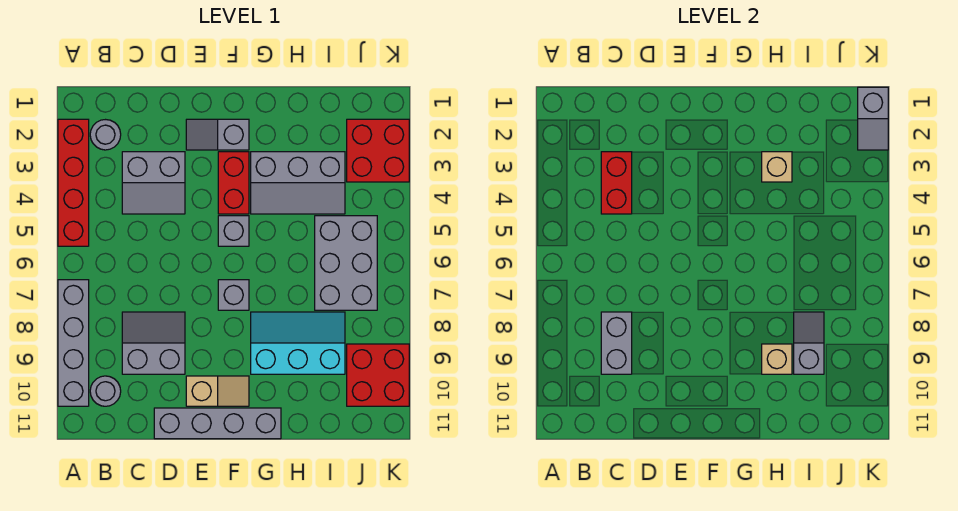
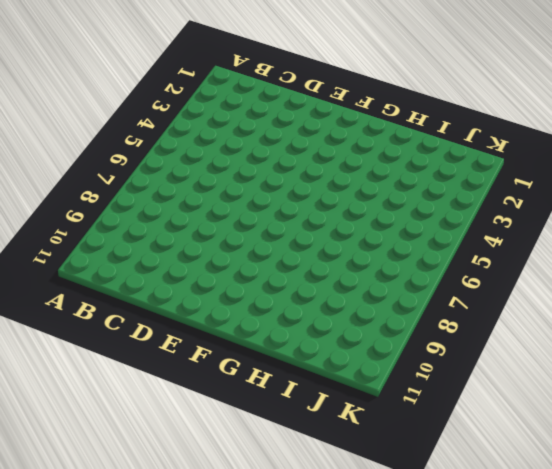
none -> red brick A2:A5 level 1
none -> grey brick A7:A10 level 1
none -> grey round brick B2 level 1

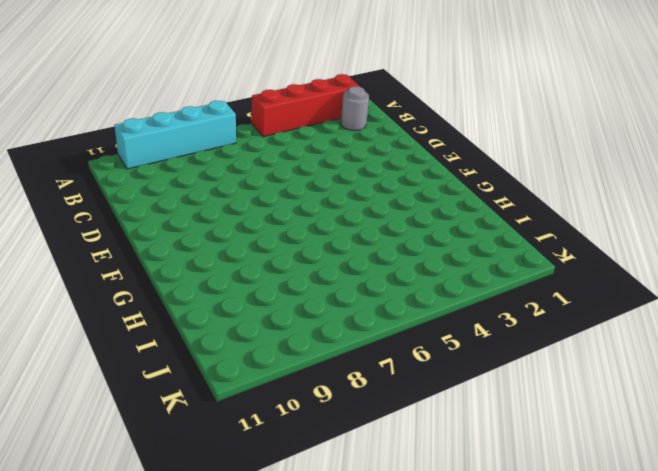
cyan brick A7:A10 level 1 -> grey brick A7:A10 level 1
none -> grey round brick B10 level 1
none -> grey slope C3:D4 level 1 top 3
none -> grey slope C8:D9 level 1 top 9

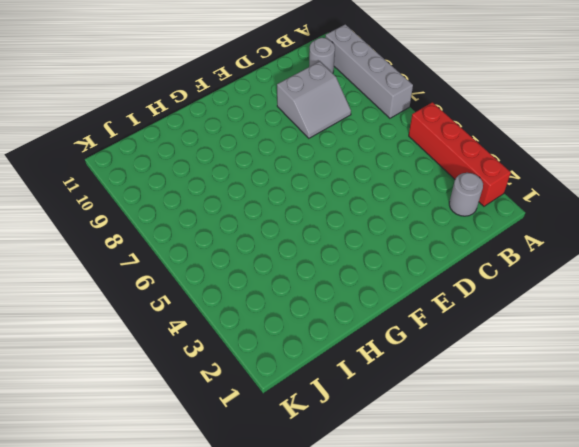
none -> grey slope C3:D4 level 1 top 3
none -> grey brick D11:G11 level 1
none -> grey slope E2:F2 level 1 top F

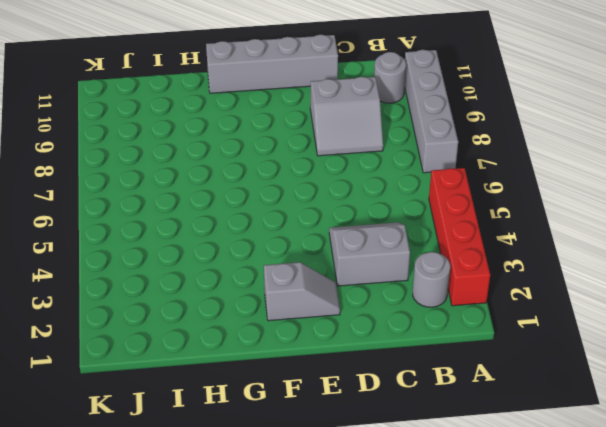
none -> tan slope E10:F10 level 1 top E
none -> red brick F3:F4 level 1
none -> grey brick F5 level 1

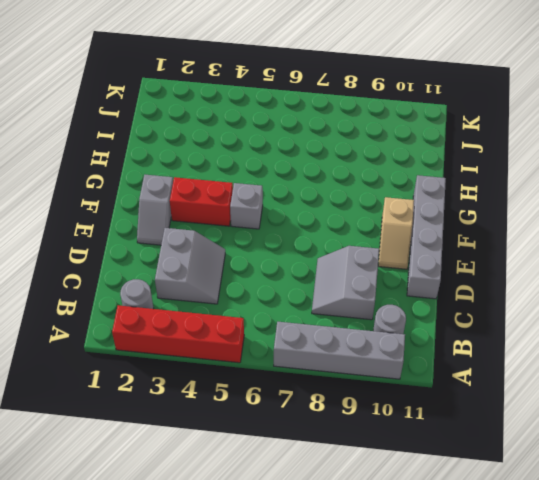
tan slope E10:F10 level 1 top F -> tan slope E10:F10 level 1 top E
none -> grey brick F7 level 1
none -> grey slope G3:I4 level 1 top 3
none -> cyan slope G8:I9 level 1 top 9

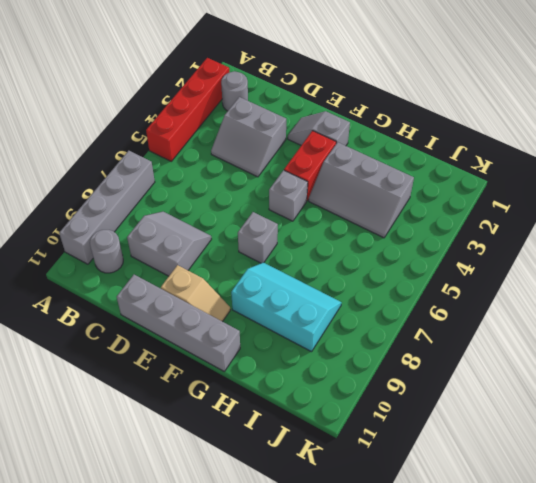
none -> grey brick I5:J7 level 1
none -> red brick J2:K3 level 1
none -> red brick J9:K10 level 1

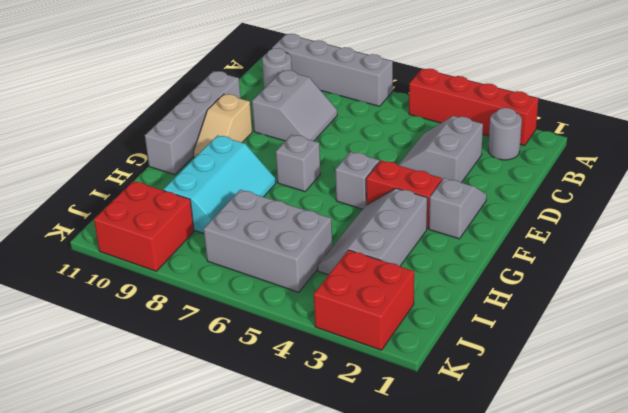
none -> red brick C3:C4 level 2
none -> grey brick C8:C9 level 2
none -> tan brick H3 level 2

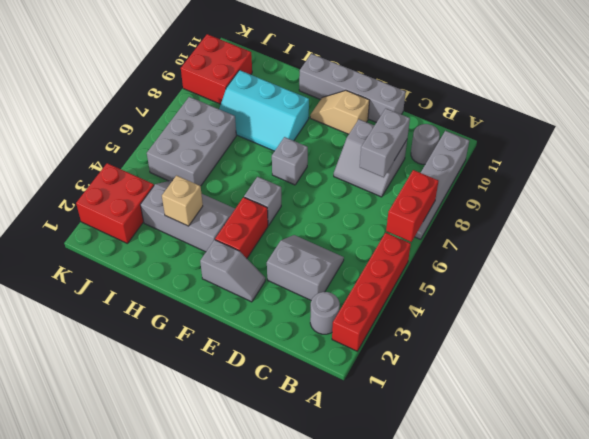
red brick A6:A7 level 2 -> red brick C3:C4 level 2
none -> tan brick H9 level 2
none -> grey slope I8:I9 level 2 top 9
none -> grey slope K1:K2 level 2 top 1

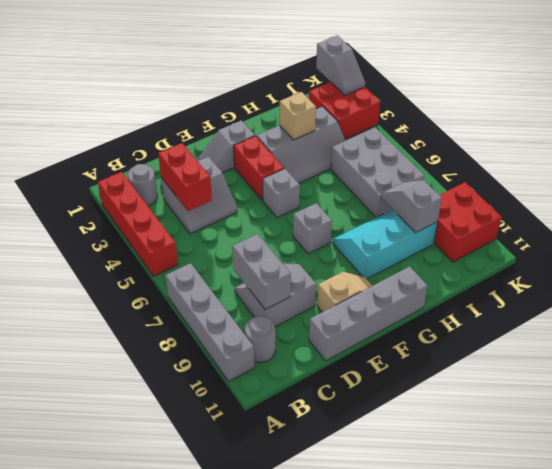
none -> tan brick H9 level 2

